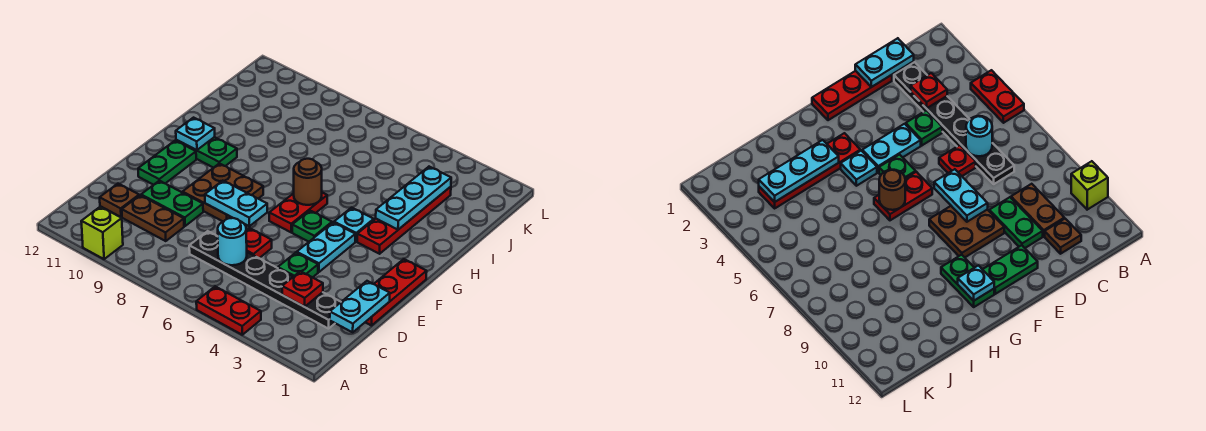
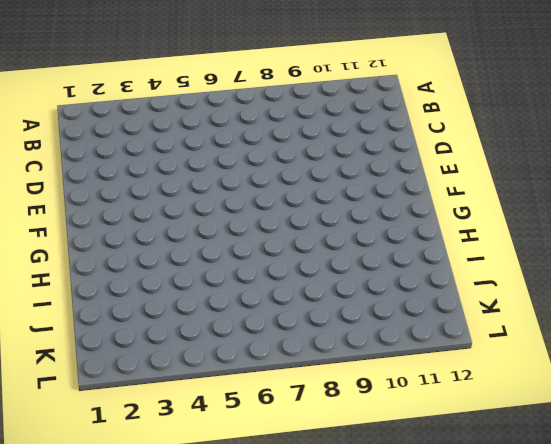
none -> red plate A4:A5 level 1
none -> lime brick A10 level 1
none -> black plate C2:C7 level 1

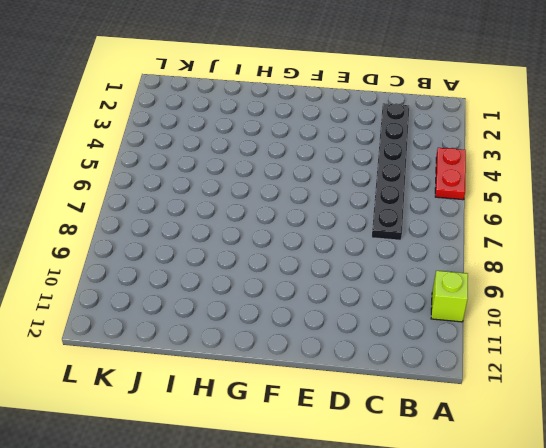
none -> brown plate C9:C10 level 1
none -> brown plate C11 level 1
none -> red plate D1:F1 level 1

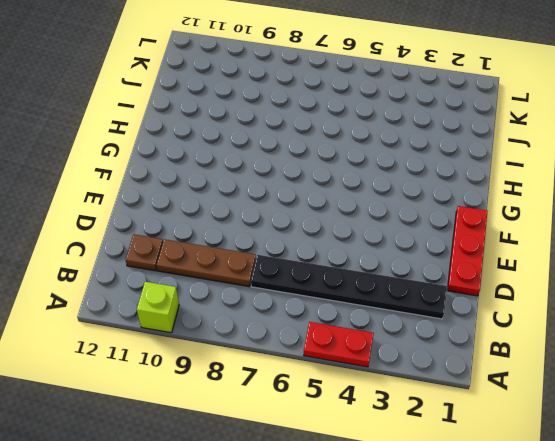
brown plate C8:C10 level 1 -> brown plate C9:C10 level 1
none -> green plate D4 level 1
none -> red plate D6 level 1
none -> green plate D9:D10 level 1

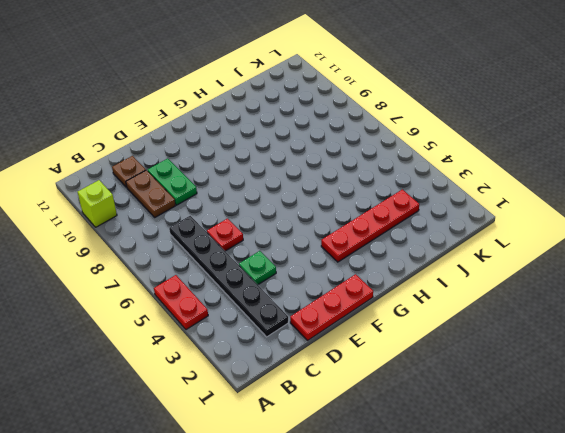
none -> cyan plate E4:F4 level 1
none -> brown plate E8:F9 level 1
none -> green plate E11:F11 level 1

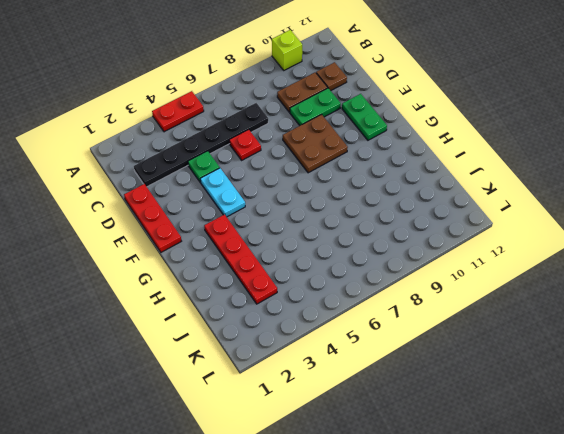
none -> green plate F5 level 1
none -> red plate F6:G6 level 1
none -> cyan plate G4 level 1

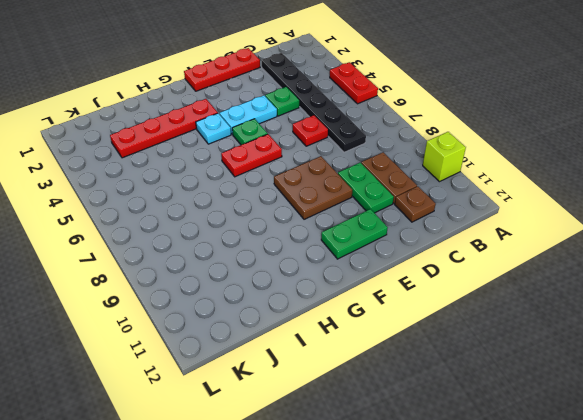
none -> green plate G10:G11 level 1
none -> cyan plate C1:D1 level 2
none -> red plate C3 level 2

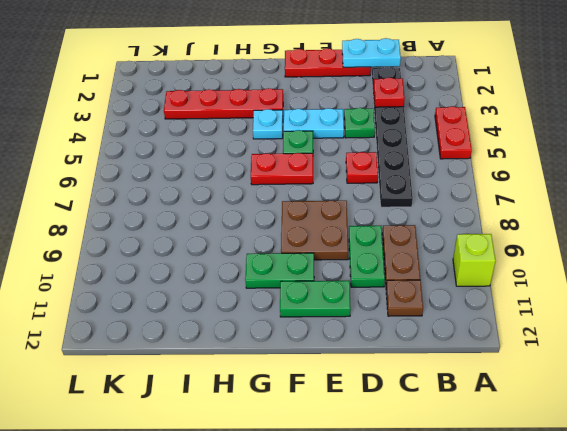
green plate F10:G10 level 1 -> green plate G10:G11 level 1
none -> cyan round brick C6 level 2
none -> cyan plate E7:E8 level 2
none -> brown round brick G6 level 2

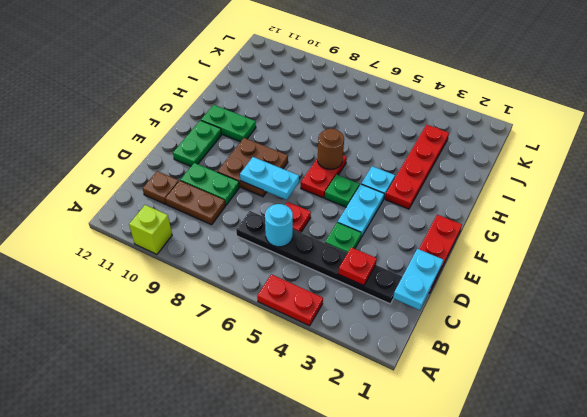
none -> cyan plate G11 level 2
none -> cyan plate H3:J3 level 2

